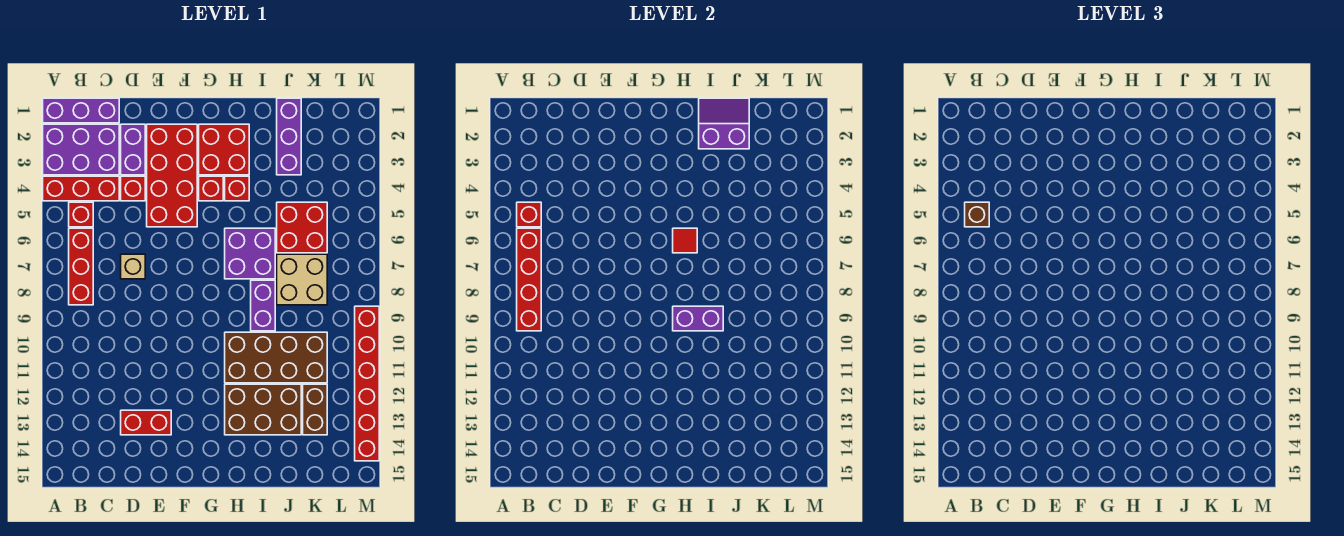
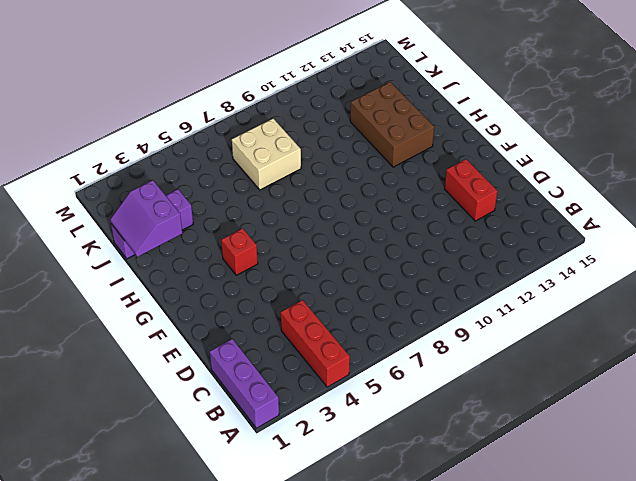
none -> purple brick A2:C3 level 1
none -> red brick B5 level 1
none -> red brick B6:B8 level 1

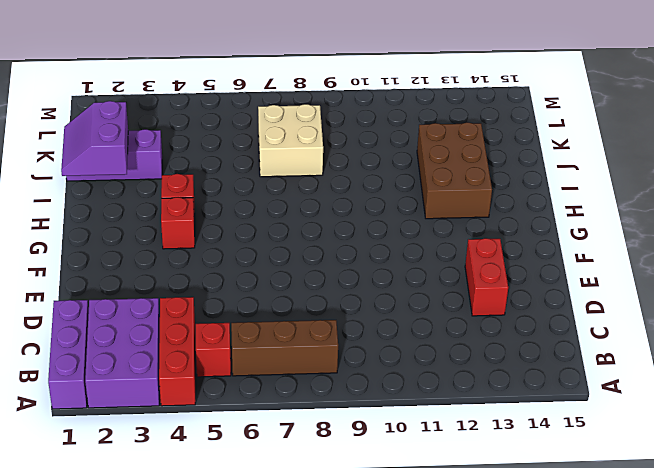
brown brick B6:B8 level 1 -> red brick B6:B8 level 1
none -> purple brick D2:D3 level 1
none -> red brick D4 level 1
none -> tan brick D7 level 1

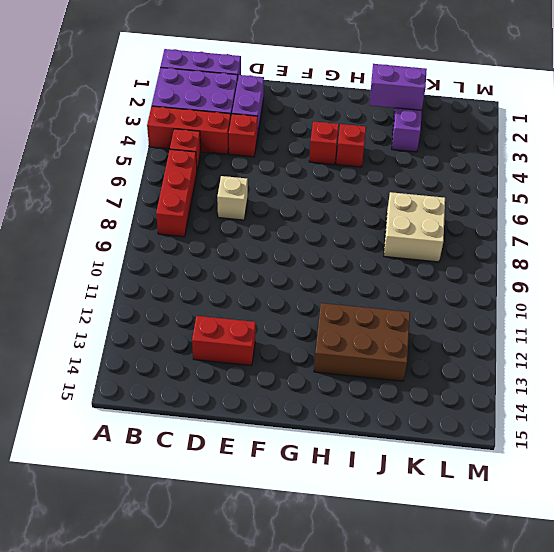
none -> red brick E2:F5 level 1
none -> red brick G2:H3 level 1
none -> purple brick H6:I7 level 1

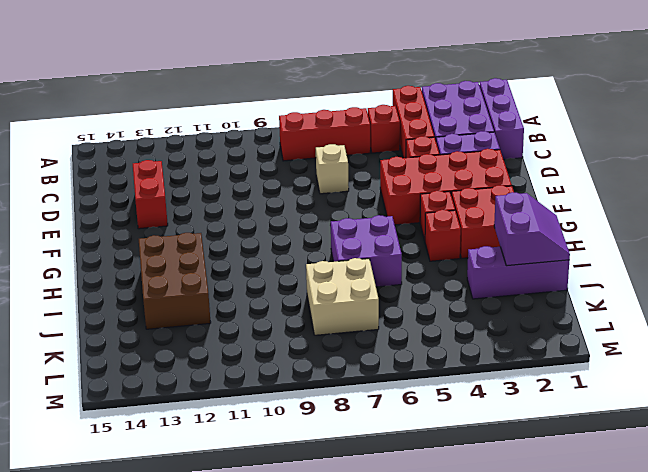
none -> brown brick H10:K11 level 1
none -> purple brick I8:I9 level 1
none -> red brick J5:K6 level 1

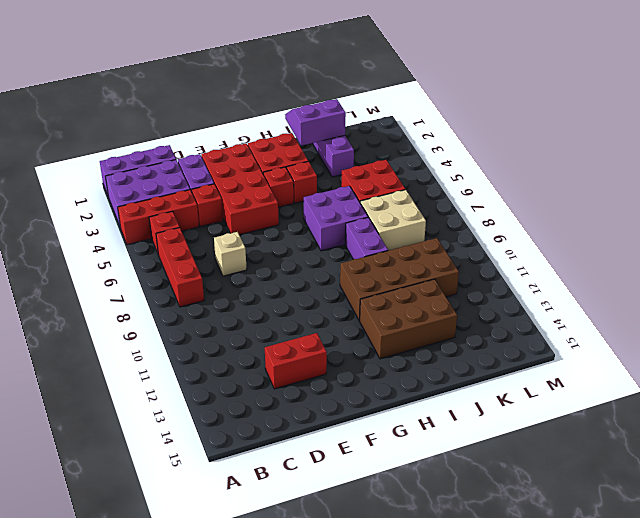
none -> brown brick K12:K13 level 1
none -> red brick M9:M14 level 1
none -> red brick B5 level 2

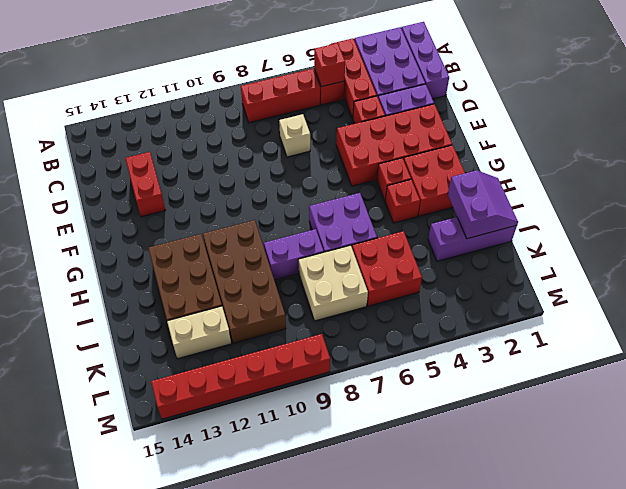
tan brick K12:K13 level 1 -> brown brick K12:K13 level 1
none -> red brick B6:B9 level 2
none -> red tile H6 level 2
none -> purple brick H9:I9 level 2

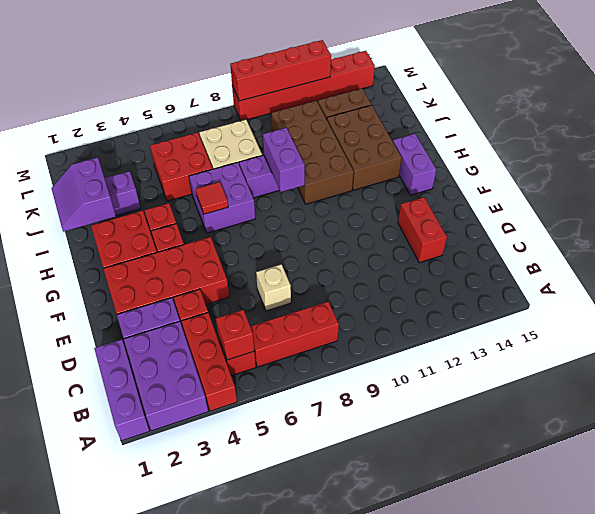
purple brick G14:H14 level 1 -> none
red brick M9:M12 level 2 -> red brick B6:B9 level 2
none -> brown brick B5 level 3

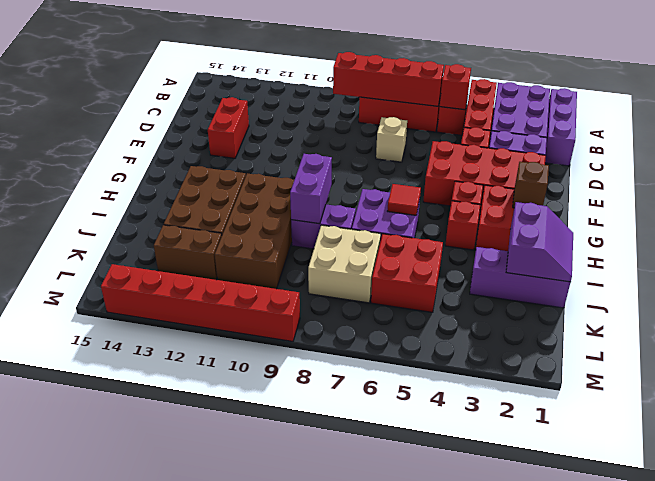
brown brick G2 level 2 -> brown brick B5 level 3

